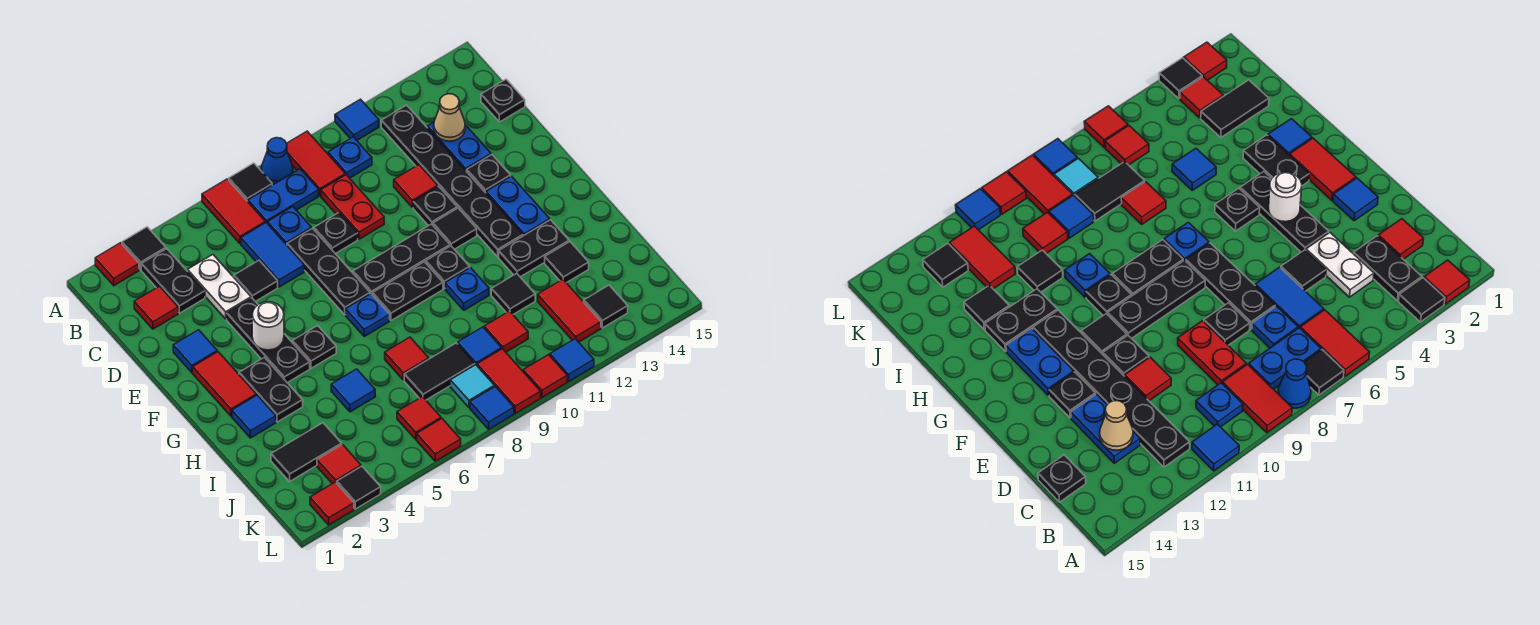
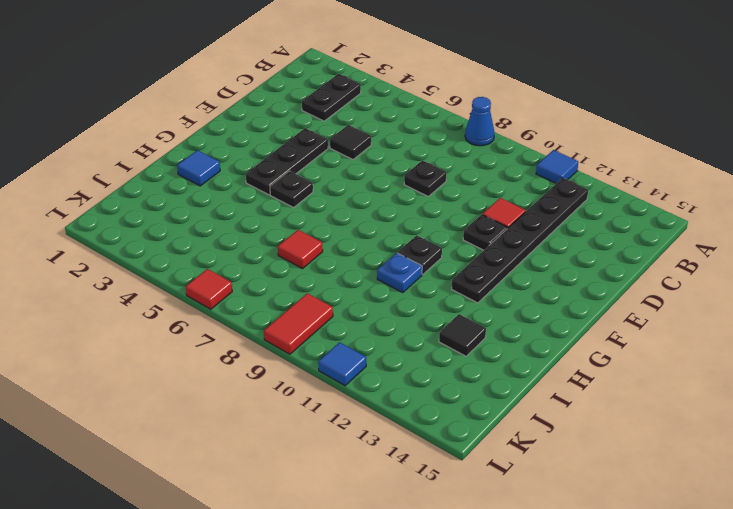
none -> red tile A2 level 1
none -> black tile A3 level 1
none -> red tile A6:B6 level 1
none -> black tile A7 level 1

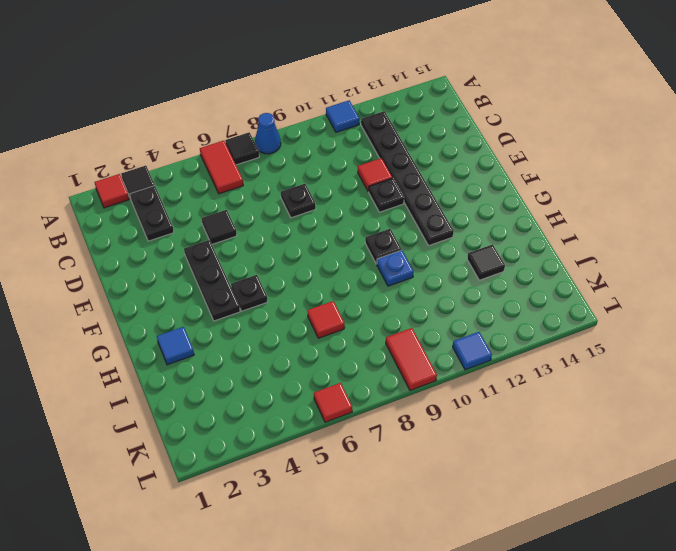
none -> red tile A9:B9 level 1
none -> blue plate B7:B8 level 1
none -> blue plate B10 level 1
none -> red tile C2 level 1

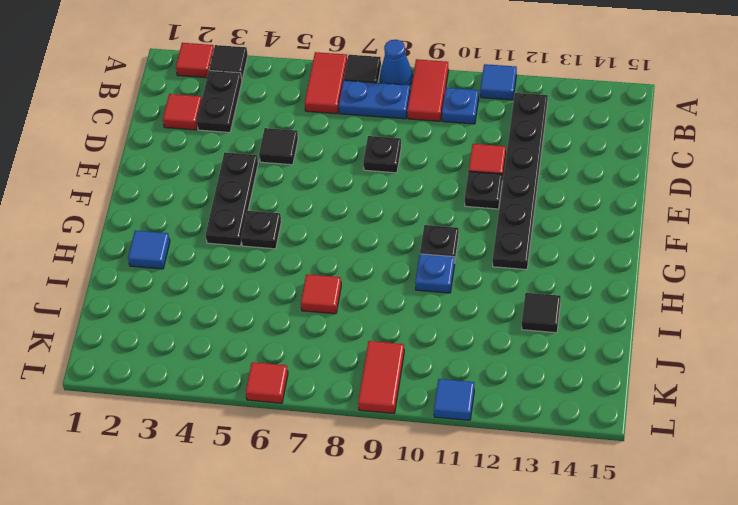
none -> white plate C4:D4 level 1
none -> blue tile C6:D6 level 1
none -> blue plate C7 level 1
none -> red plate C9:D9 level 1

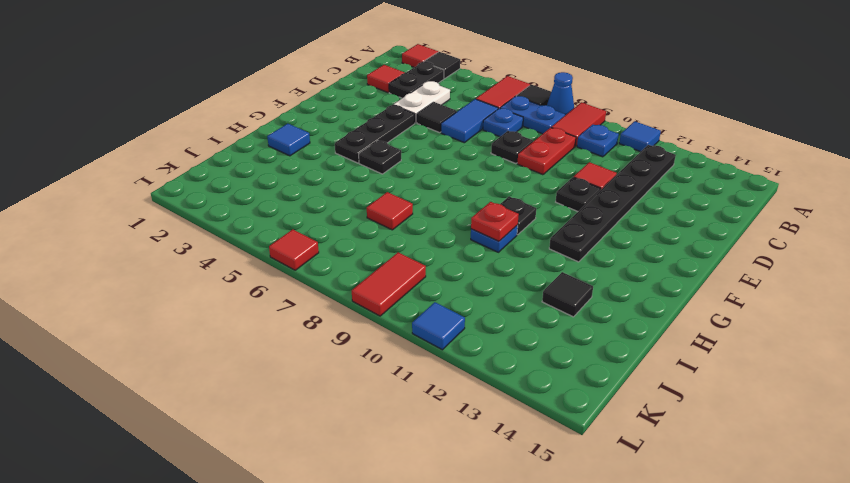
red plate H10 level 2 -> none
none -> blue plate C13:D13 level 1
none -> black plate C15 level 1
none -> black plate D7:F7 level 1
none -> blue tile E2 level 1

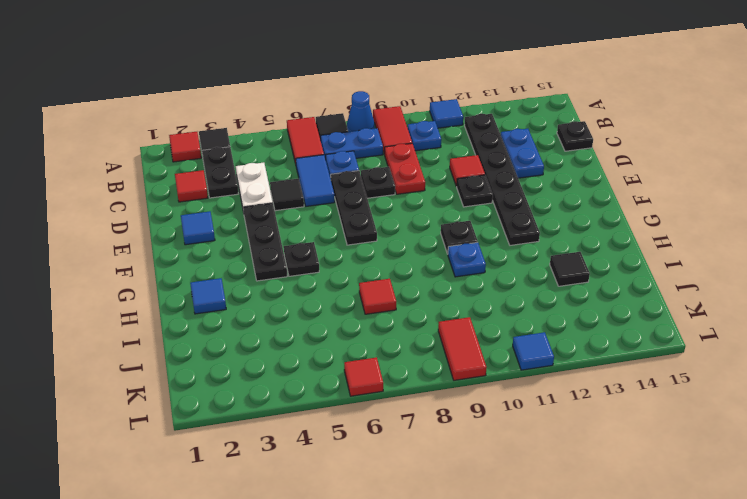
none -> black plate E13 level 1
none -> red tile F2:G2 level 1
none -> black plate F8:F10 level 1
none -> black tile F11 level 1

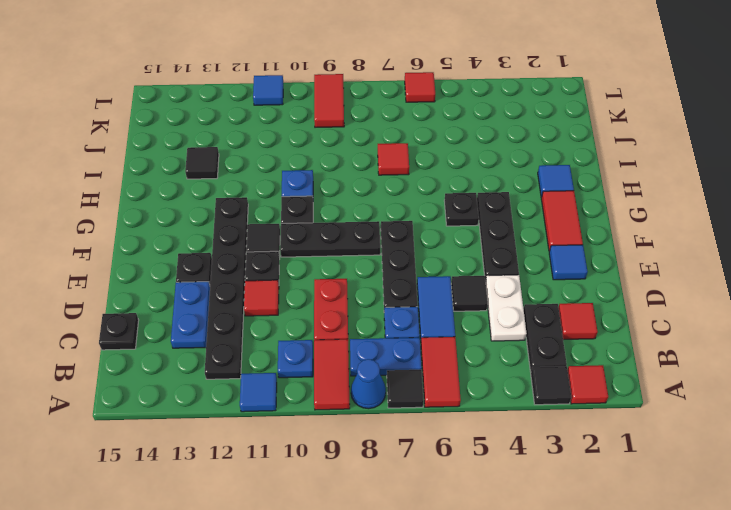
none -> black plate D8 level 1
none -> blue plate F13:G13 level 1
none -> black plate G3:H3 level 1
none -> blue plate G7 level 1

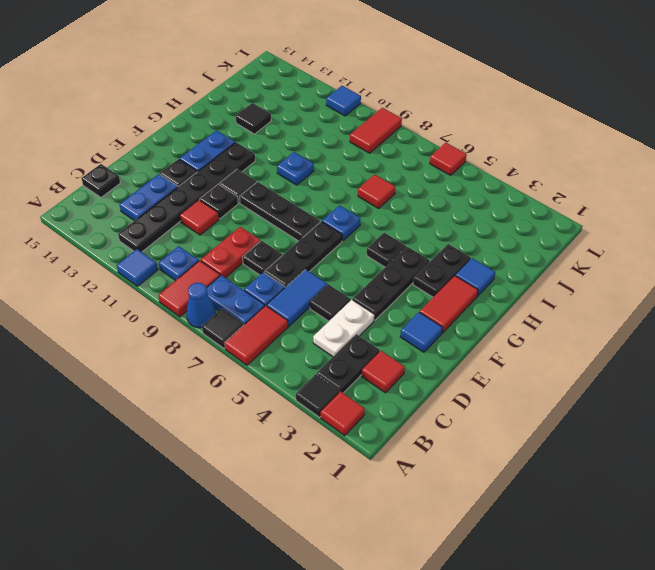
none -> black plate G8:G9 level 1
none -> black plate G10 level 1
none -> black plate H12:H13 level 1
none -> blue tile I5 level 1

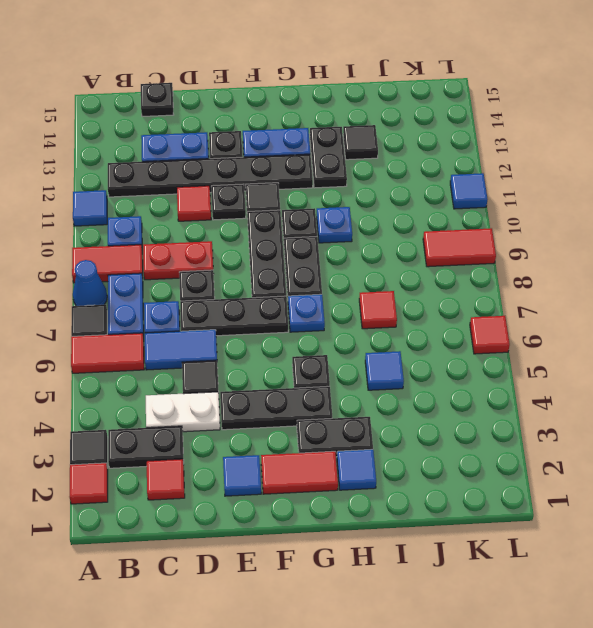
none -> black tile I11 level 1
none -> black tile J2:J3 level 1
none -> black tile J7:J8 level 1
none -> blue tile J9 level 1

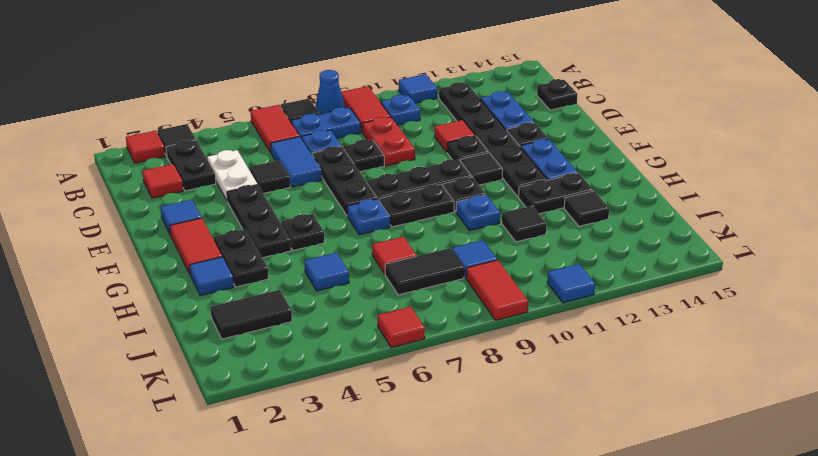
none -> red tile J10 level 1
none -> red tile J12:K12 level 1
none -> red tile K3 level 1
none -> red tile K6 level 1

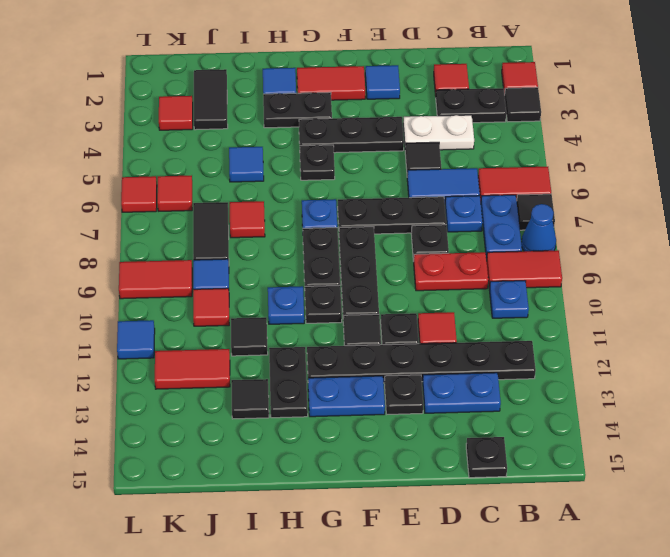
none -> blue tile A11 level 1
none -> cyan tile K8 level 1
none -> black tile K13 level 1
none -> red tile L2 level 1

